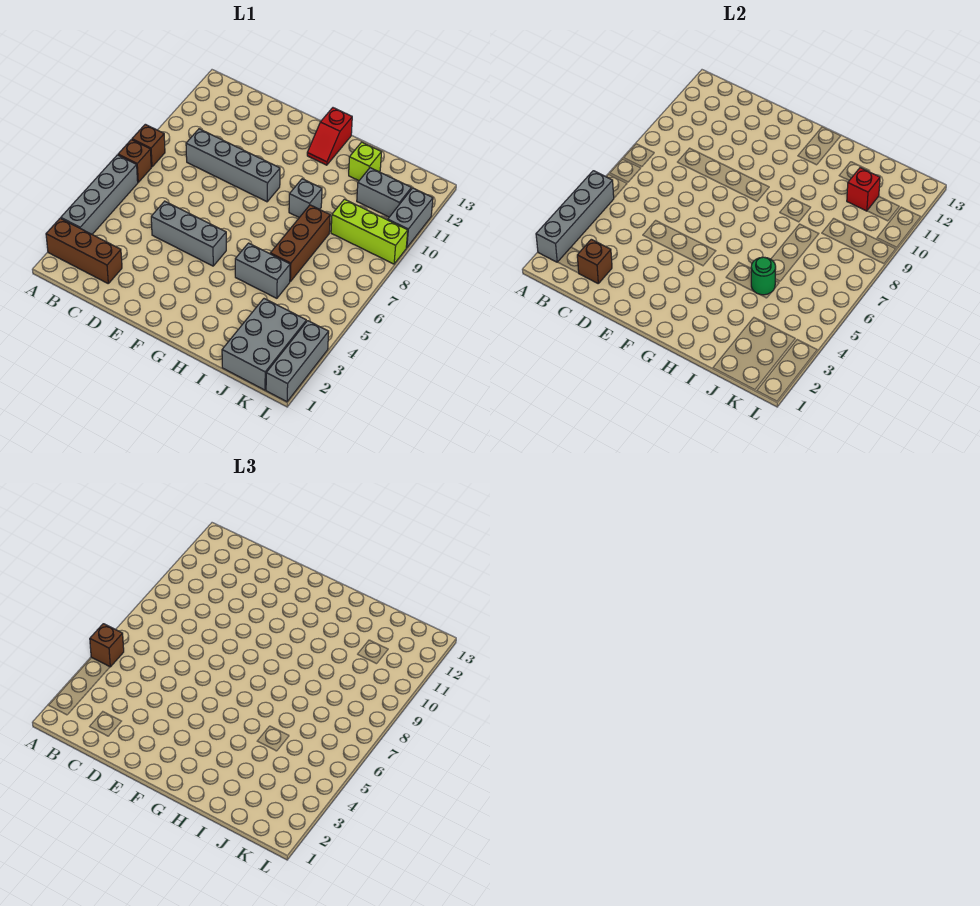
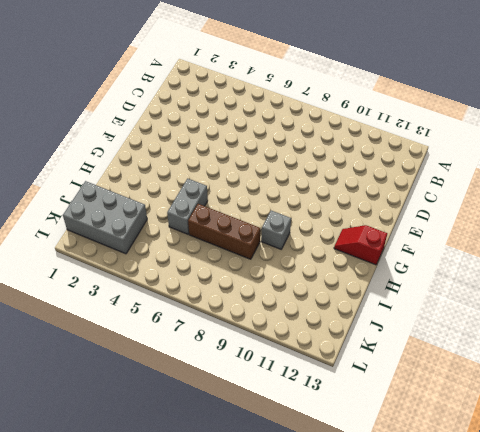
none -> brown brick A2:C2 level 1
none -> grey brick A3:A6 level 1
none -> brown brick A7 level 1

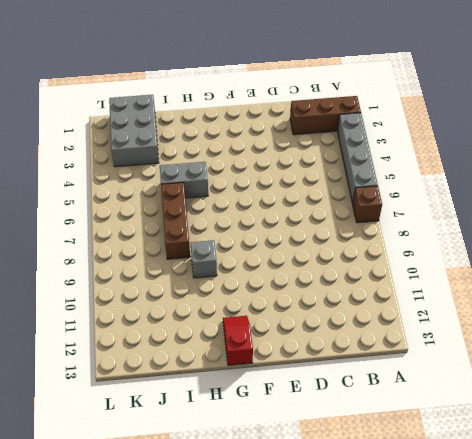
none -> brown brick A8 level 1
none -> grey brick C9:F9 level 1
none -> grey brick D5:F5 level 1

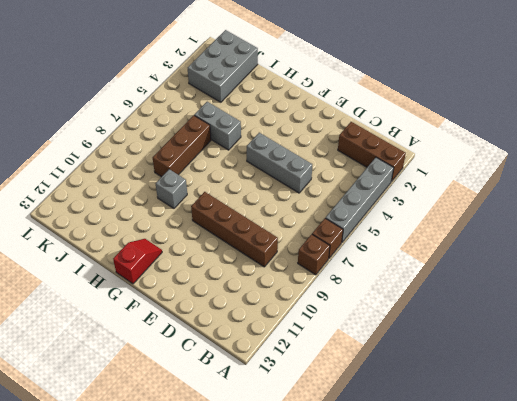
brown brick C9:F9 level 1 -> grey brick C9:F9 level 1
none -> lime brick I12 level 1
none -> lime brick J9:L9 level 1
none -> grey brick J11:K11 level 1

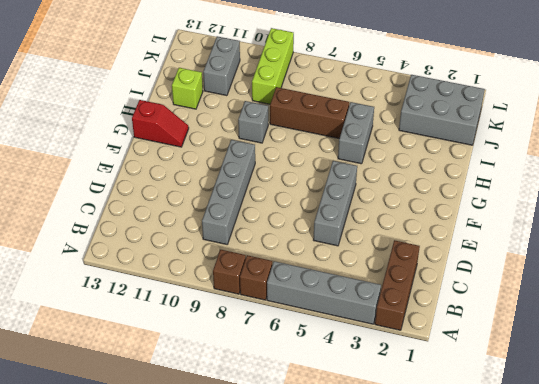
none -> grey brick L1:L3 level 1
none -> grey brick L10:L11 level 1
none -> grey brick A2:A5 level 2

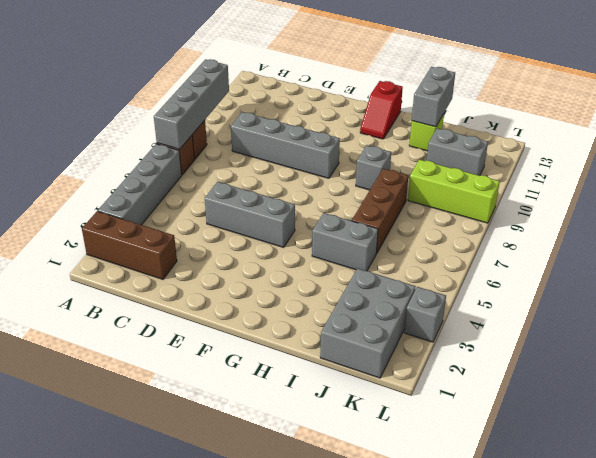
grey brick A7:A10 level 2 -> grey brick A2:A5 level 2
grey brick I12:I13 level 2 -> grey brick L10:L11 level 1
grey brick L3 level 1 -> grey brick L1:L3 level 1
none -> brown brick C2 level 2
none -> green round brick I5 level 2
none -> red brick J11 level 2

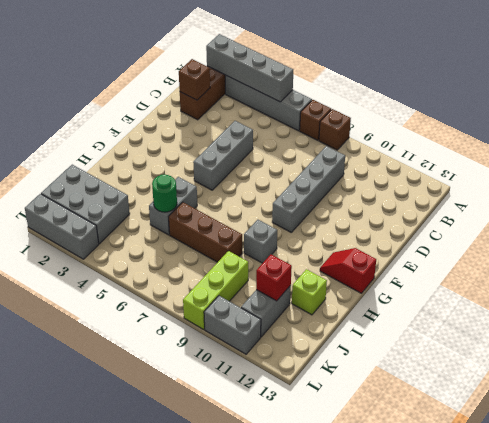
none -> brown brick A5 level 3

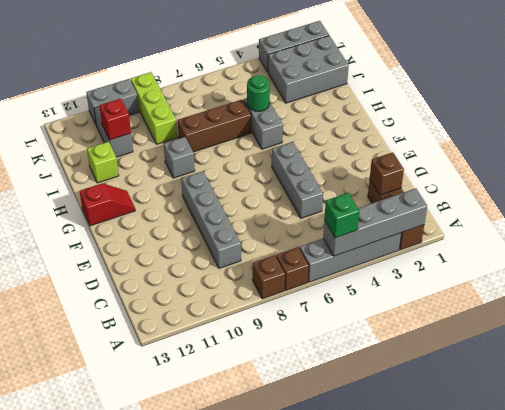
green brick A5 level 3 -> brown brick A5 level 3

